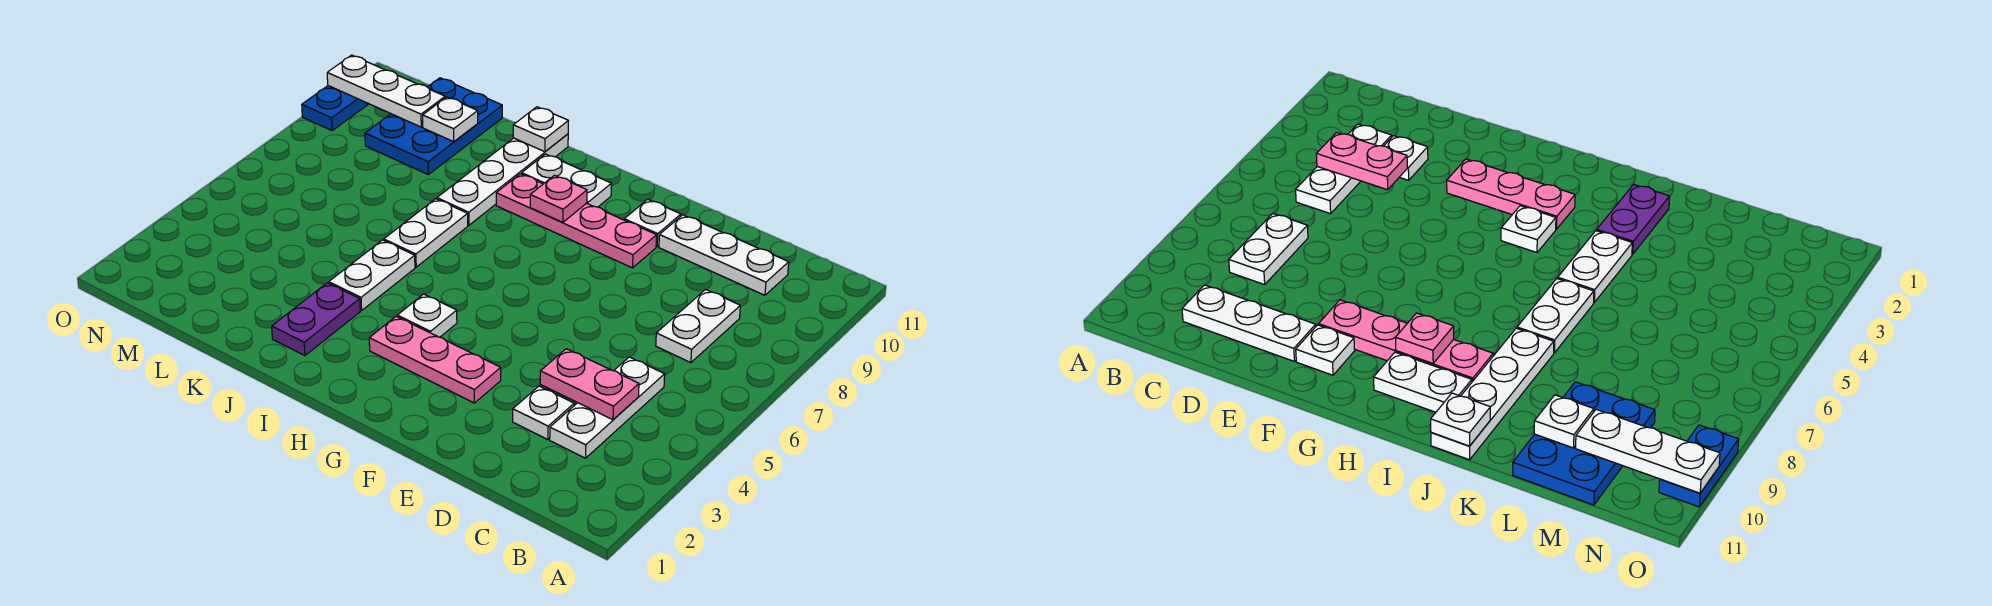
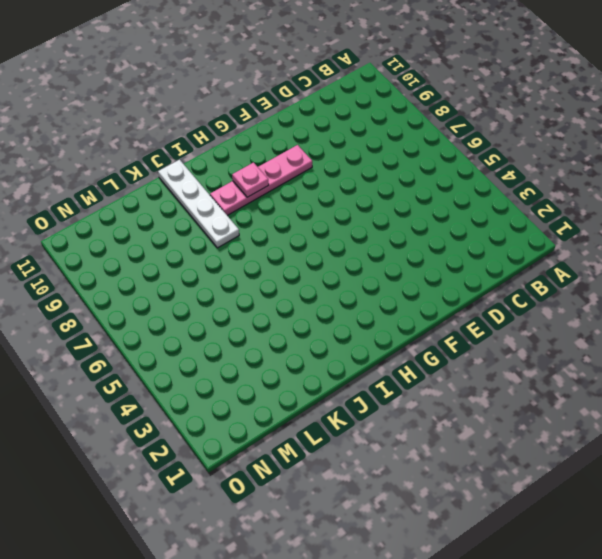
none -> white plate C3:C5 level 1
none -> white plate C7:C8 level 1
none -> white plate C10:E10 level 1

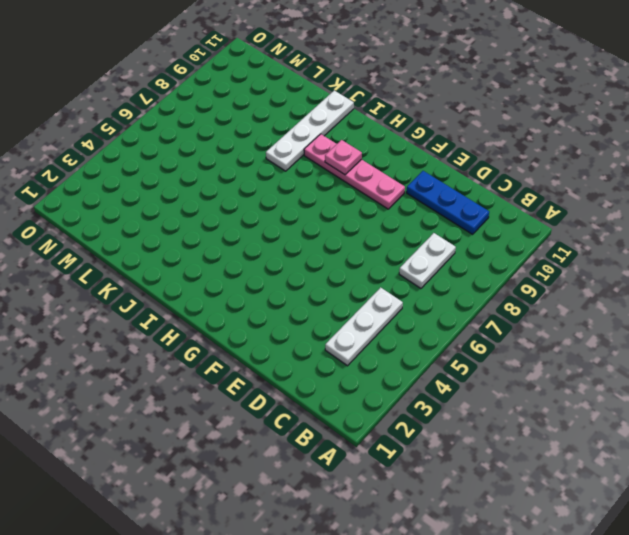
blue plate C10:E10 level 1 -> white plate C10:E10 level 1
none -> white plate D3 level 1
none -> pink plate F3:H3 level 1
none -> white plate F10 level 1

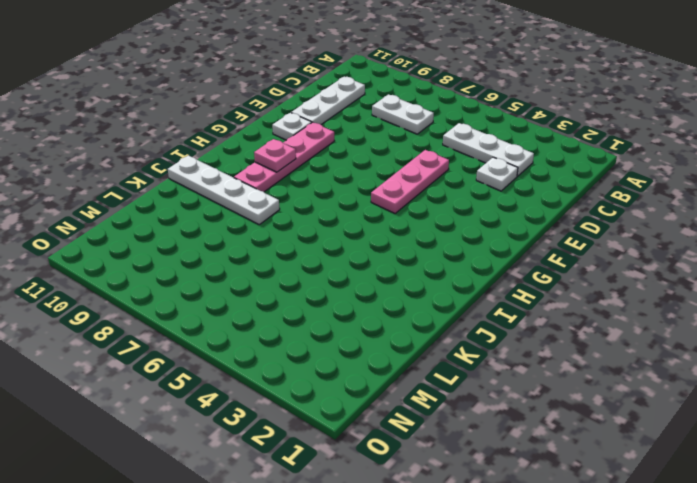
pink plate E5:G5 level 1 -> pink plate F3:H3 level 1
none -> white plate H4 level 1
none -> white plate H10:I10 level 1
none -> purple plate J2:J3 level 1

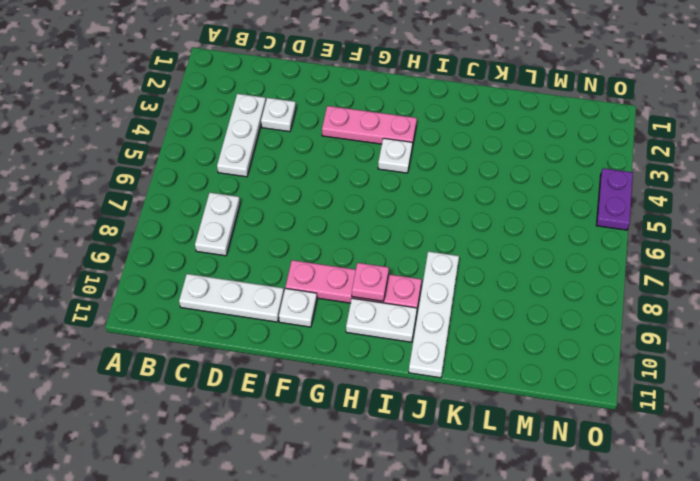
purple plate O4:O5 level 1 -> purple plate J2:J3 level 1
none -> white plate J4:J5 level 1
none -> white plate J6:J7 level 1
none -> blue plate L9:M11 level 1

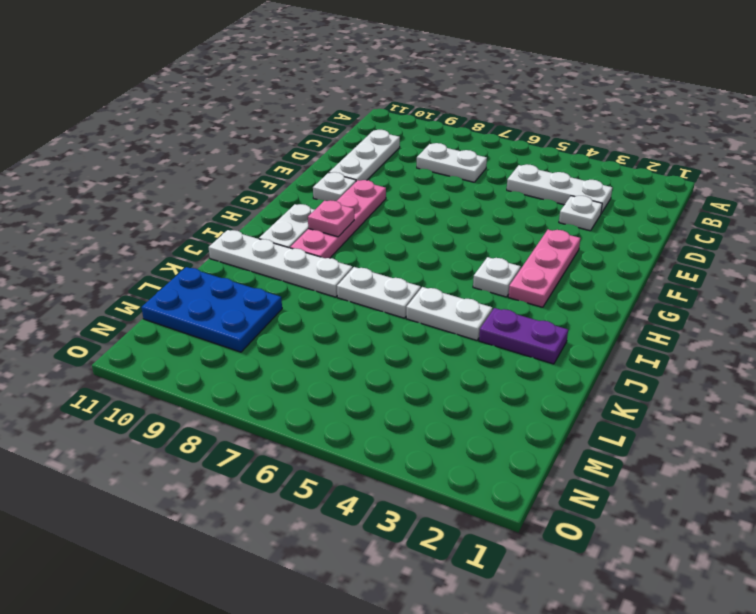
none -> blue plate O9:O10 level 1
none -> pink plate C4:D4 level 2
none -> white plate J11 level 2

